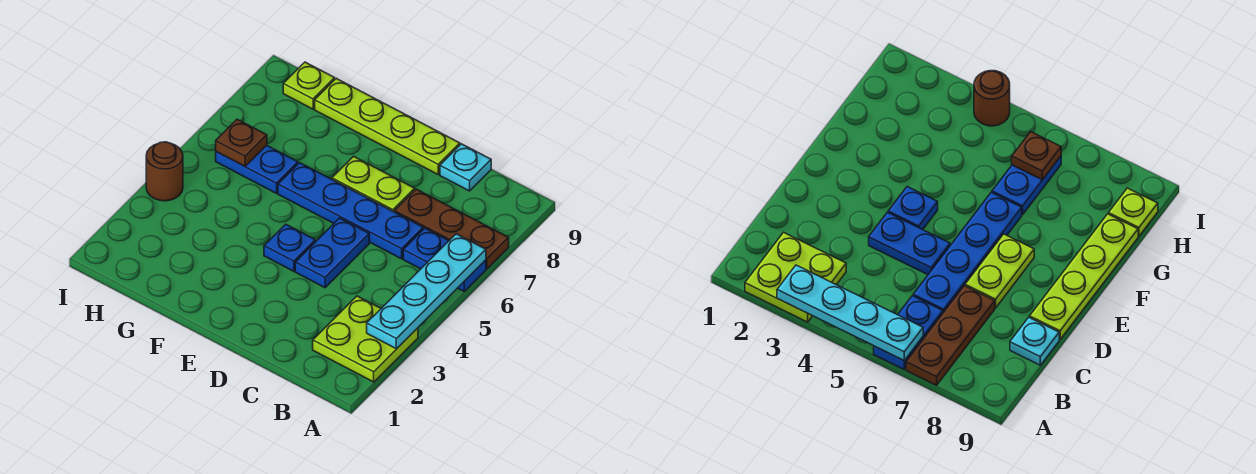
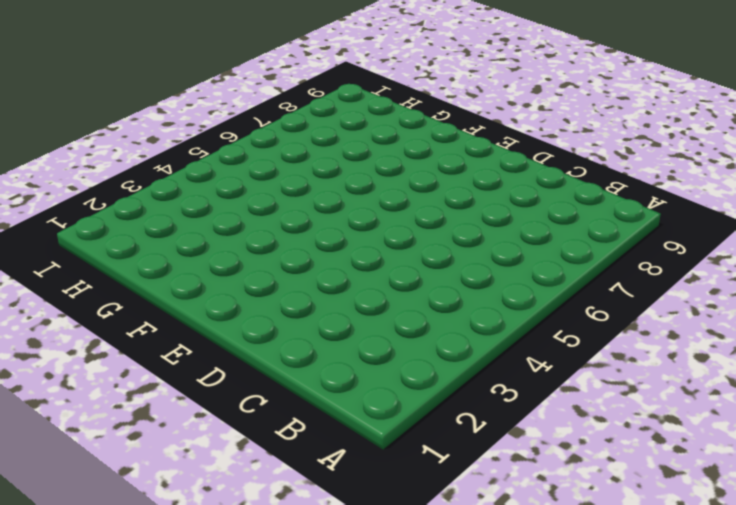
none -> lime plate A2:B3 level 1
none -> blue plate A6:B6 level 1
none -> brown plate A7:C7 level 1

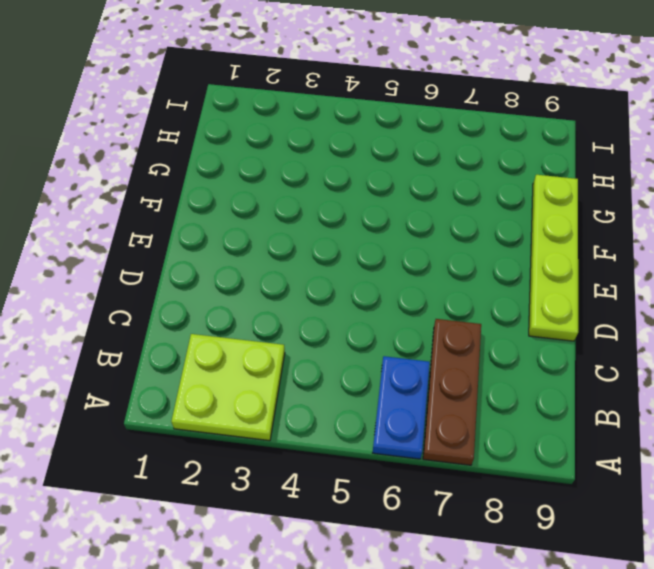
none -> blue plate C6:F6 level 1
none -> cyan plate C9 level 1
none -> blue plate D4:D5 level 1

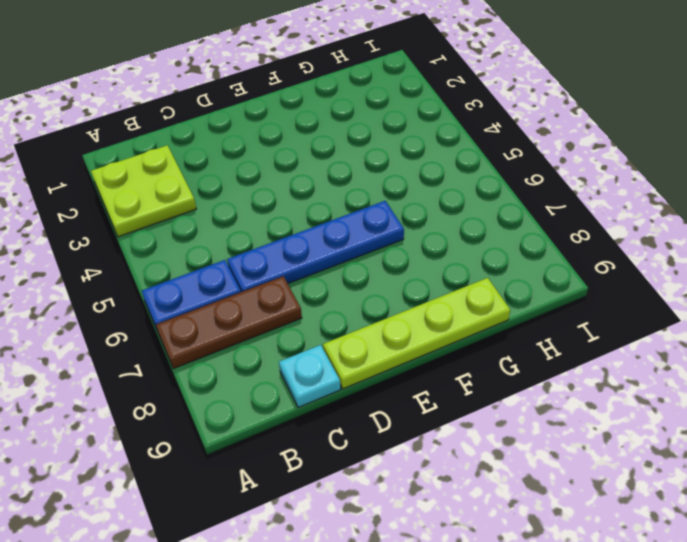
none -> blue plate D4:D5 level 1
none -> lime plate D7:E7 level 1
none -> blue plate E4 level 1

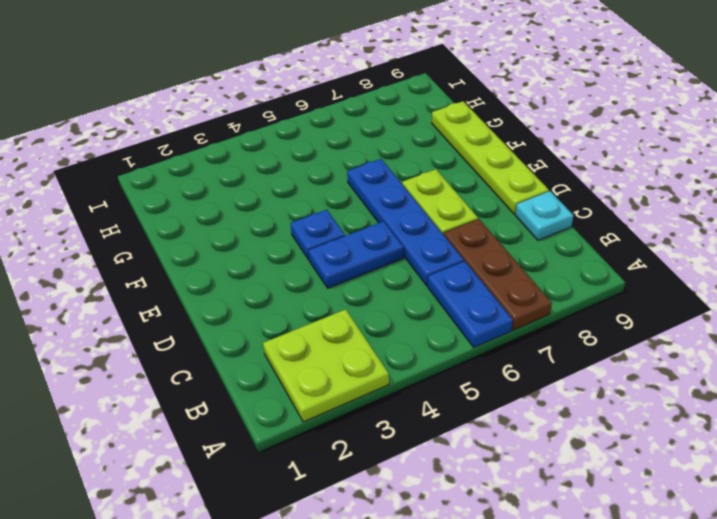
none -> blue plate G6:H6 level 1
none -> lime plate H9 level 1
none -> brown round brick I4 level 1

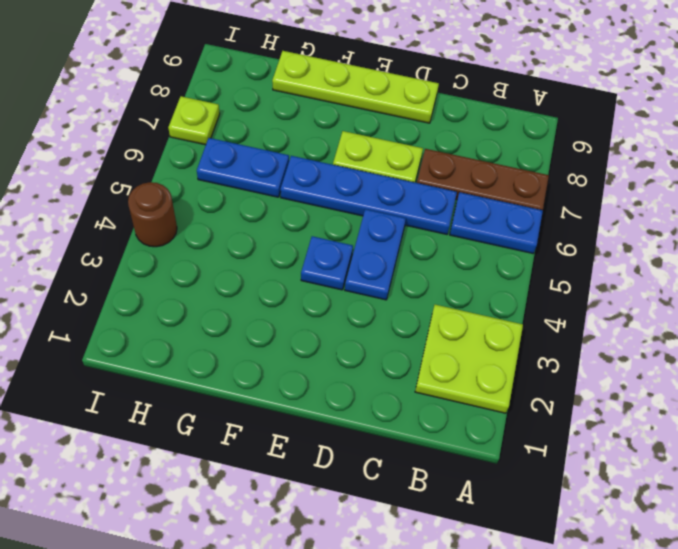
lime plate I7 level 1 -> lime plate H9 level 1
none -> cyan plate C9 level 1
none -> cyan plate A3:A6 level 2
none -> brown plate H6 level 2

